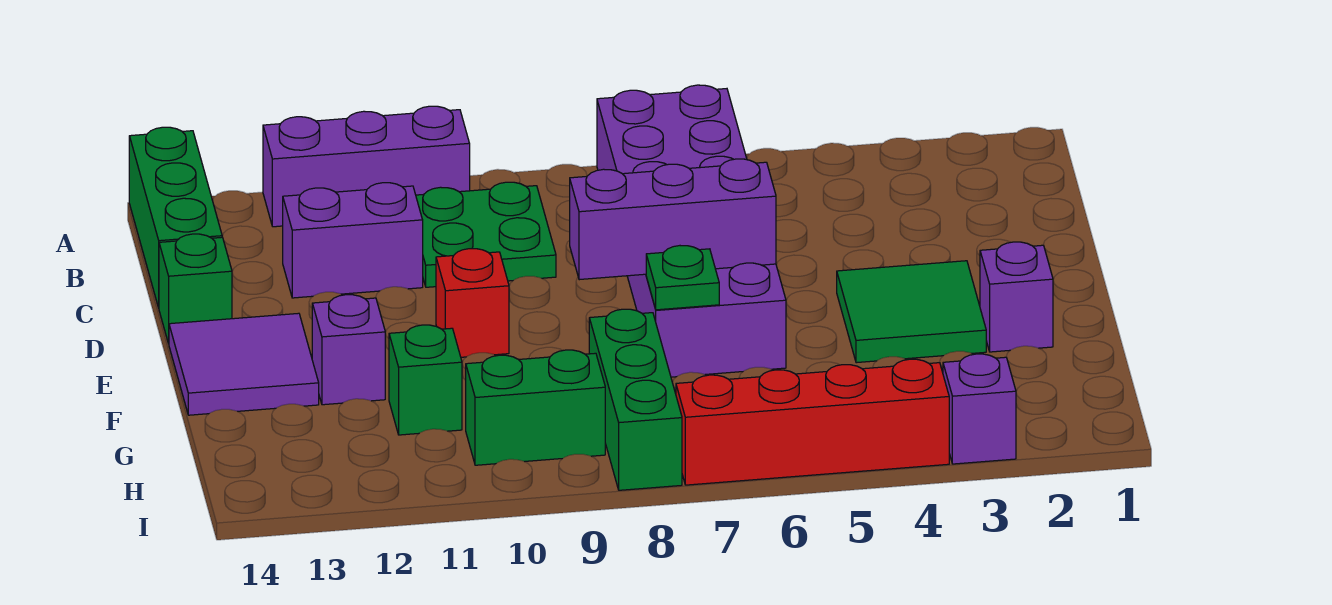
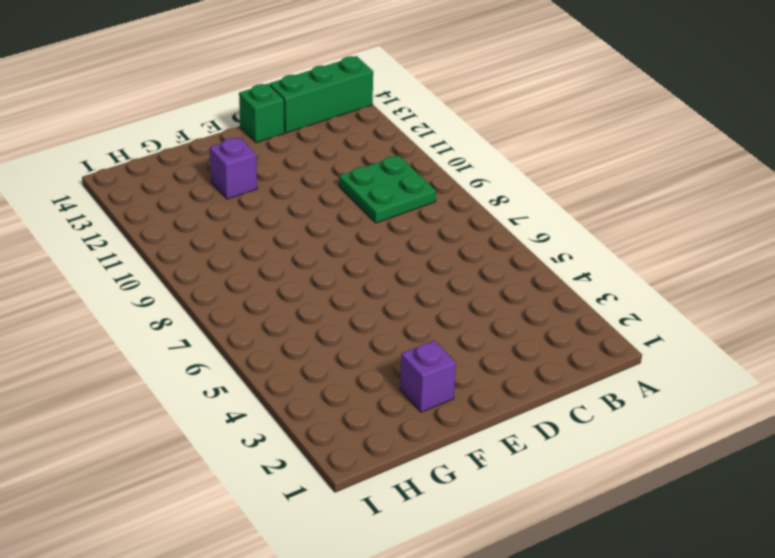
none -> purple brick A6:F7 level 1
none -> purple brick A10:A12 level 1
none -> purple brick C11:C12 level 1

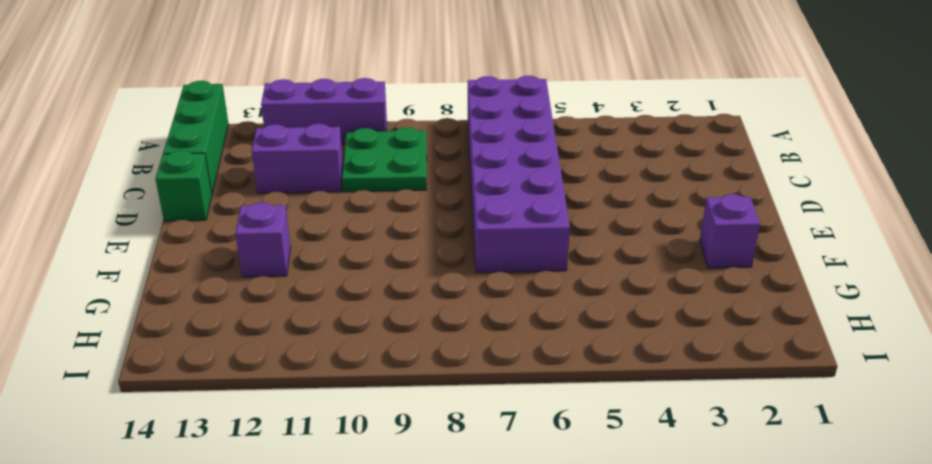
none -> green tile E3:F4 level 1
none -> red brick E10 level 1
none -> purple tile E13:F14 level 1

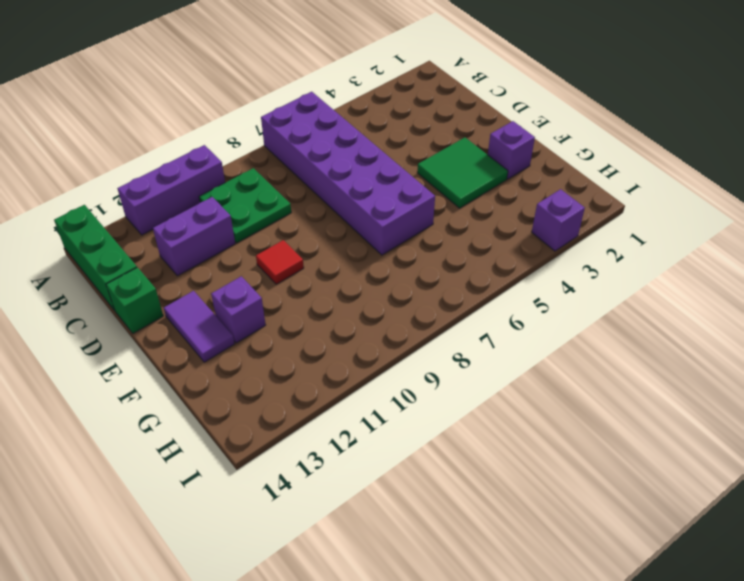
red tile E10 level 1 -> red brick E10 level 1
purple tile E13:F13 level 1 -> purple tile E13:F14 level 1
none -> green brick G8:I8 level 1
none -> green brick G11 level 1
none -> green brick H9:H10 level 1

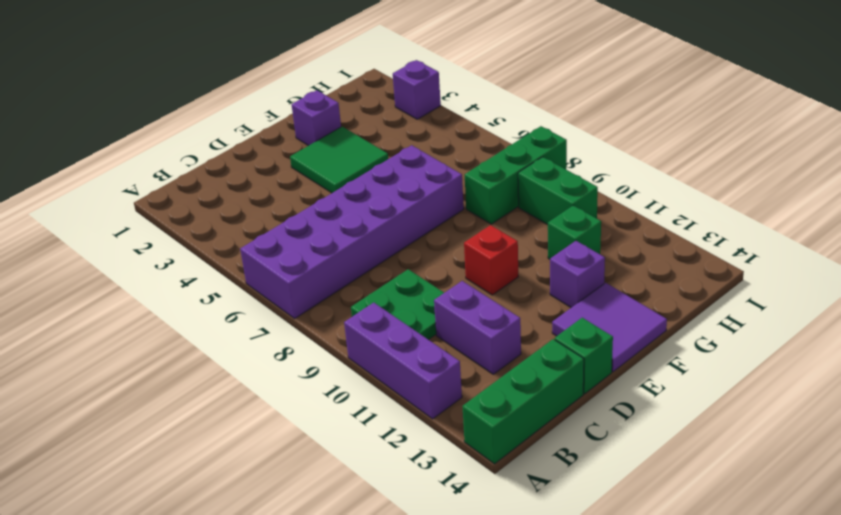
none -> red brick I4:I7 level 1
none -> purple brick E6:E8 level 2
none -> green plate F7 level 2

